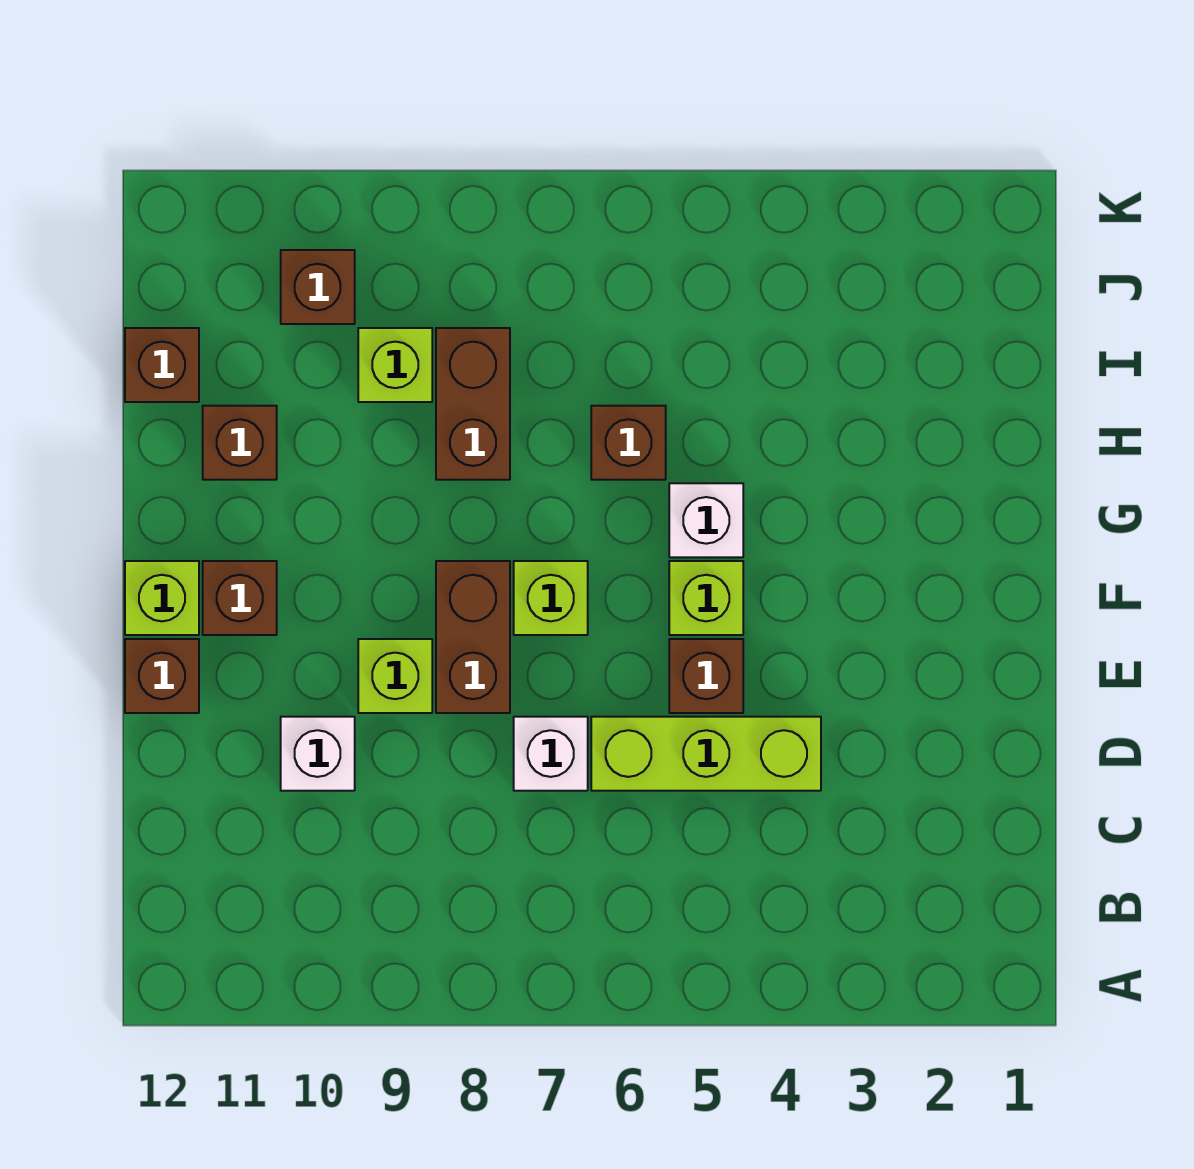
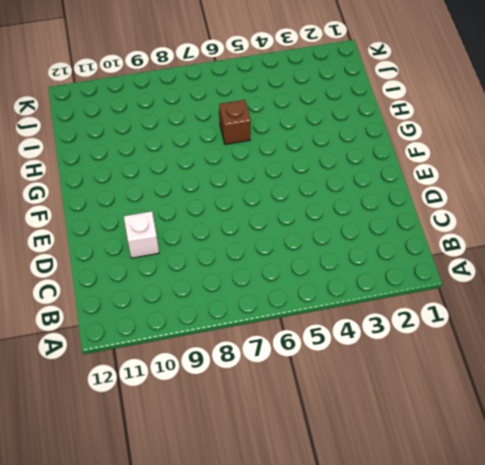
none -> lime brick D4:D6 level 1
none -> white brick D7 level 1
none -> brown brick E5 level 1

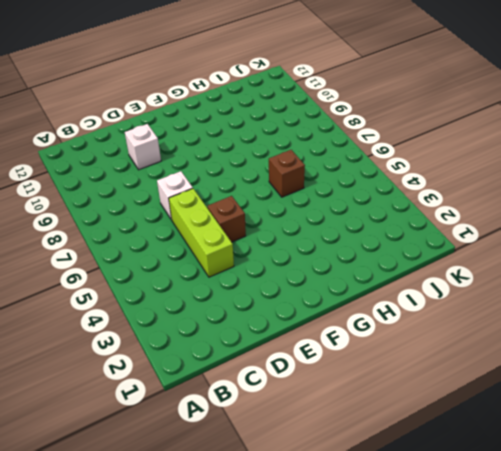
none -> brown brick E8:F8 level 1
none -> lime brick E9 level 1
none -> brown brick E12 level 1

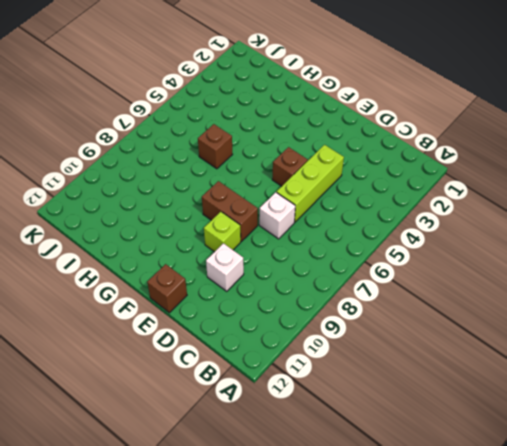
none -> lime brick F5 level 1
none -> lime brick F7 level 1
none -> brown brick F11 level 1

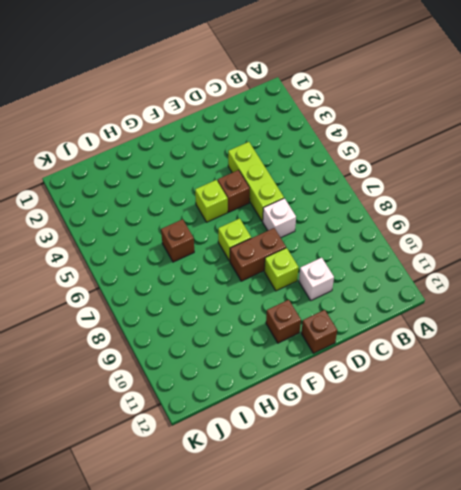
none -> lime brick F12 level 1
none -> white brick G5 level 1
none -> brown brick H8:I8 level 1

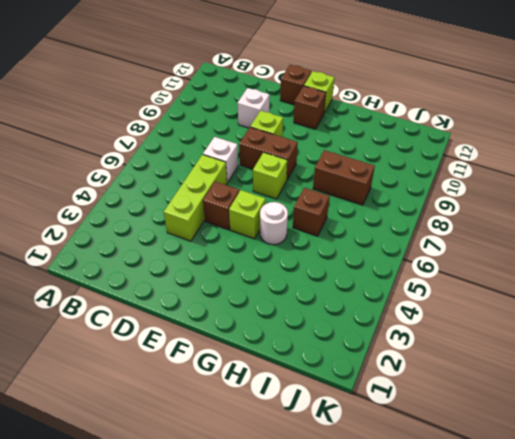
white round brick G5 level 1 -> white brick G5 level 1
none -> brown brick H11 level 1
none -> lime brick I9 level 1
none -> brown brick I12 level 1

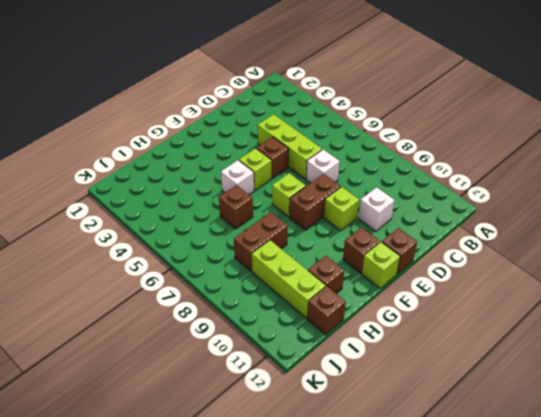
lime brick I9:I11 level 1 -> lime brick I9 level 1
none -> brown brick J10 level 1

